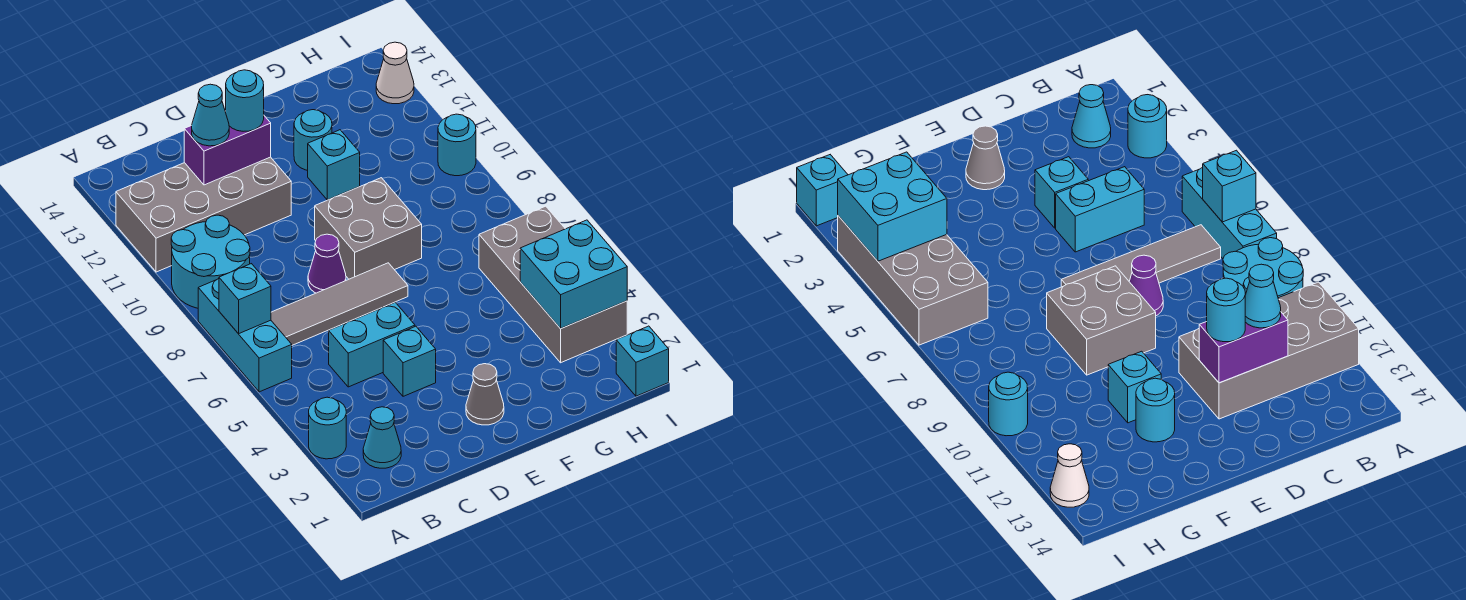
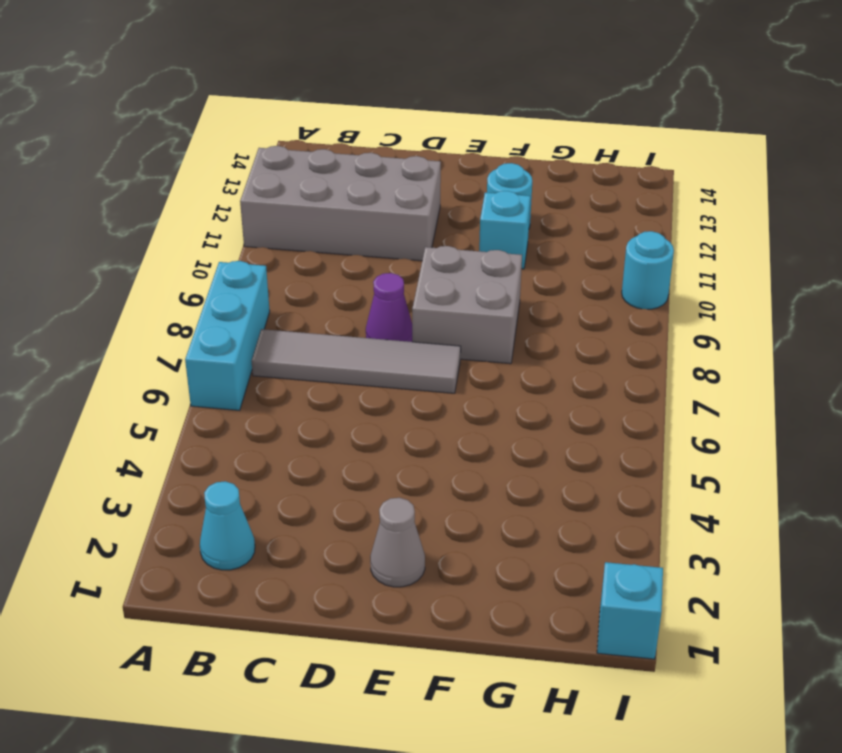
none -> cyan round brick A3 level 1
none -> cyan round brick A9:B10 level 1
none -> cyan brick C5:D5 level 1

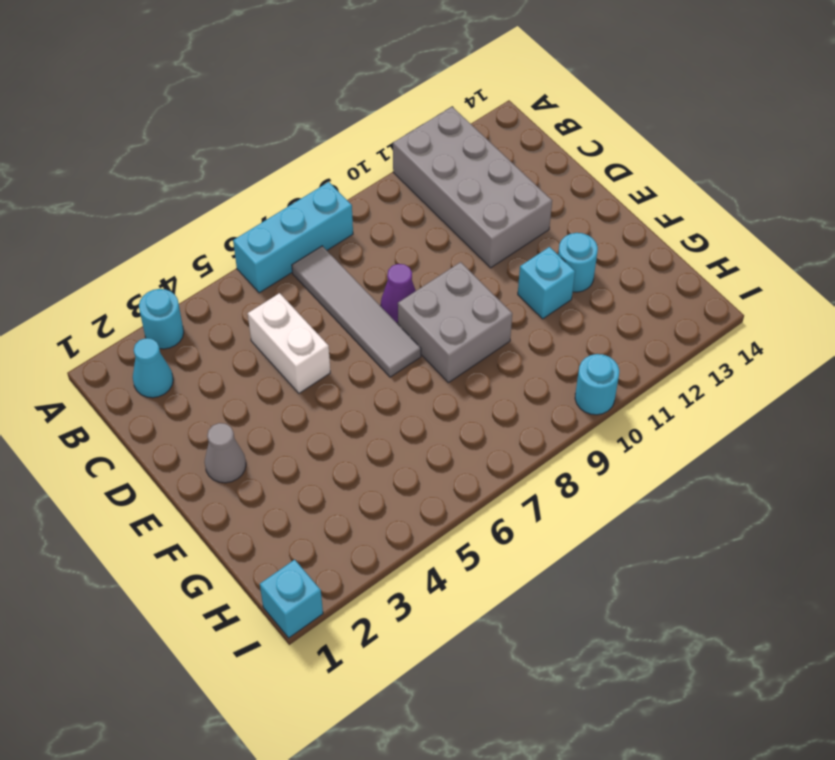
white brick C5:D5 level 1 -> cyan brick C5:D5 level 1
none -> cyan round brick A9:B10 level 1
none -> cyan brick D4 level 1
none -> grey brick H3:I6 level 1

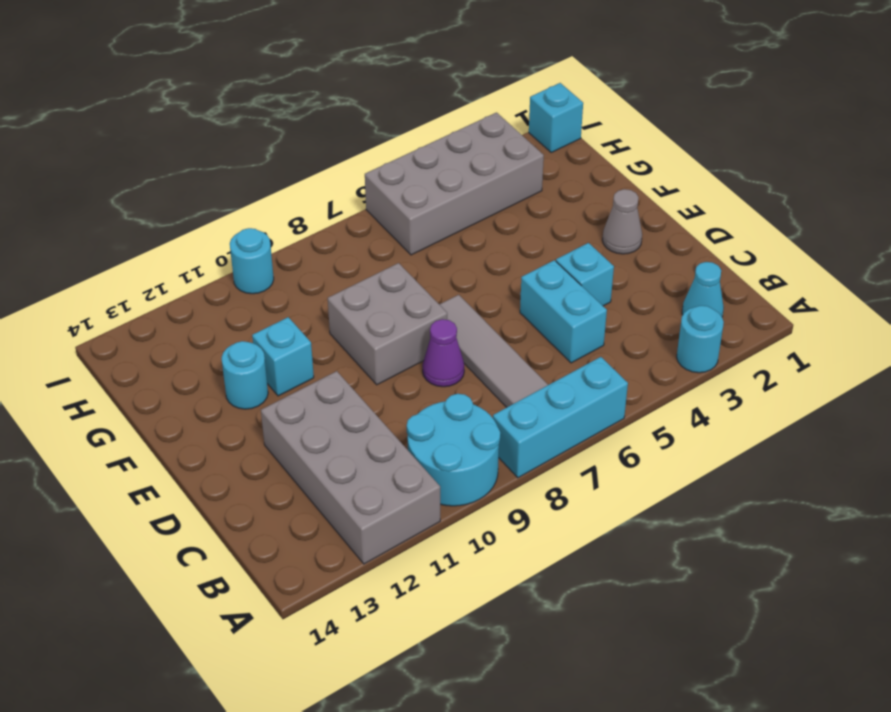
none -> white cone I13 level 1
none -> cyan brick A7 level 2
none -> purple brick C12:D12 level 2

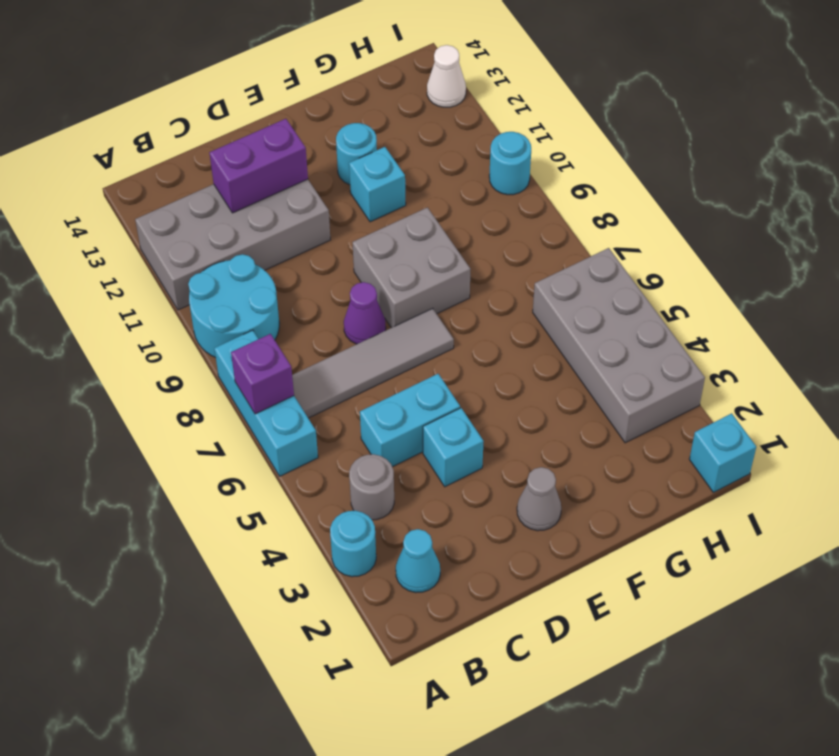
purple brick A7 level 2 -> cyan brick A7 level 2
grey round brick B4 level 1 -> none
none -> cyan brick H3:I4 level 2
none -> cyan cone C12 level 3
none -> cyan round brick D12 level 3

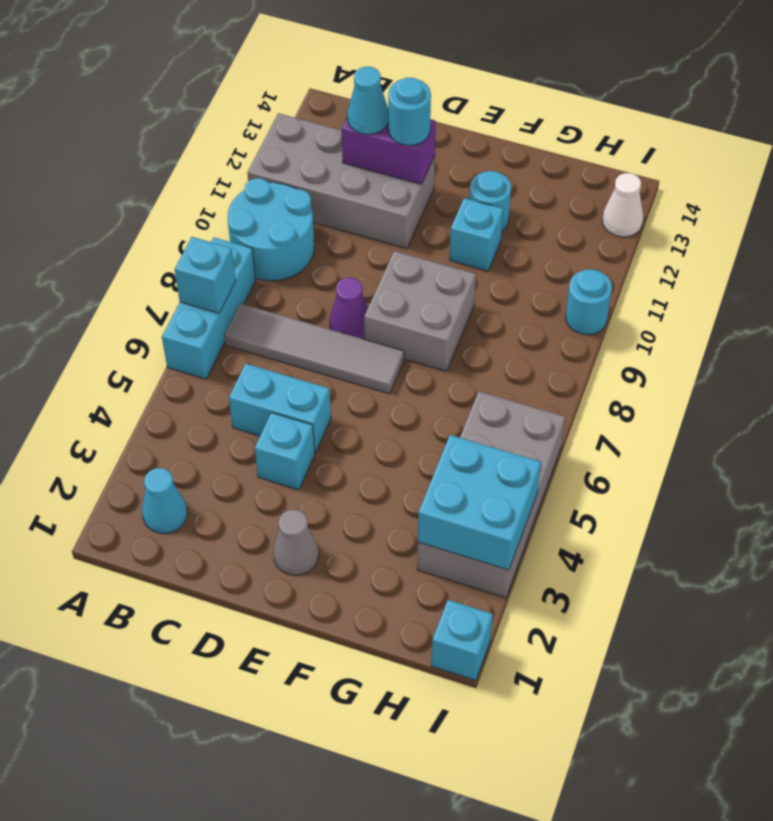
none -> cyan round brick A3 level 1

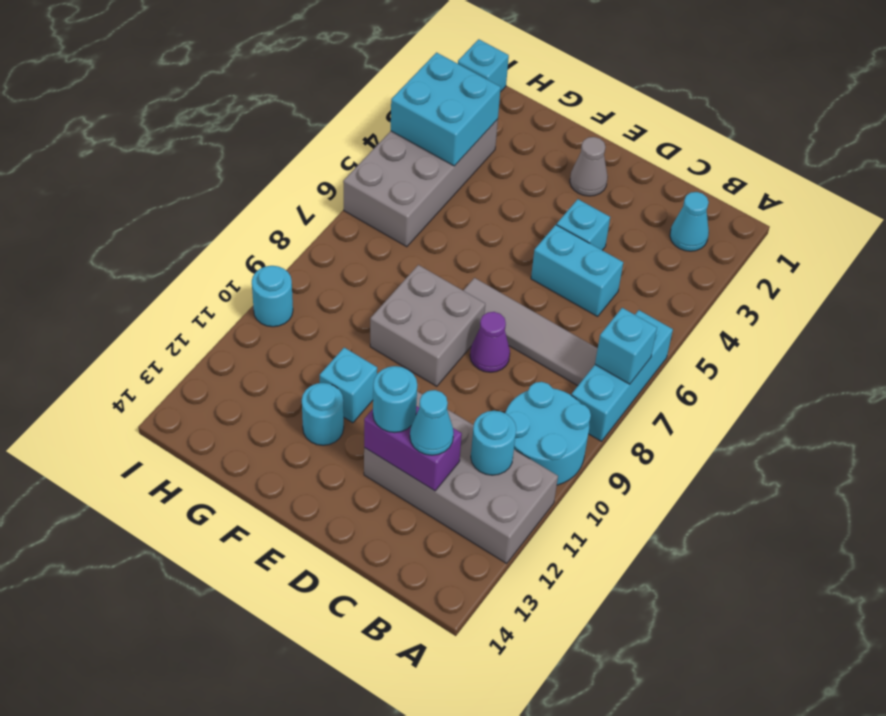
cyan round brick B11 level 2 -> cyan round brick A3 level 1
none -> white cone I13 level 1

